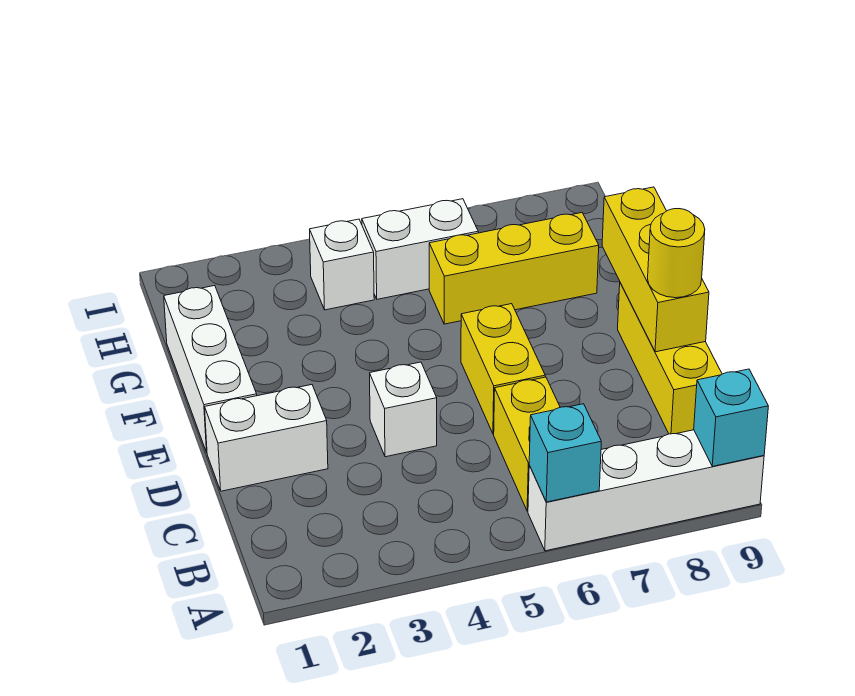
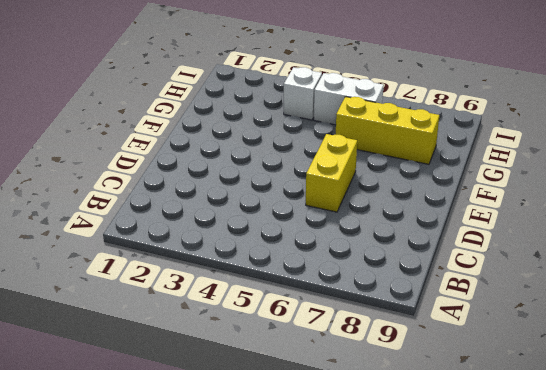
none -> white brick A6:A9 level 1
none -> yellow brick B6:C6 level 1
none -> yellow brick C9:E9 level 1

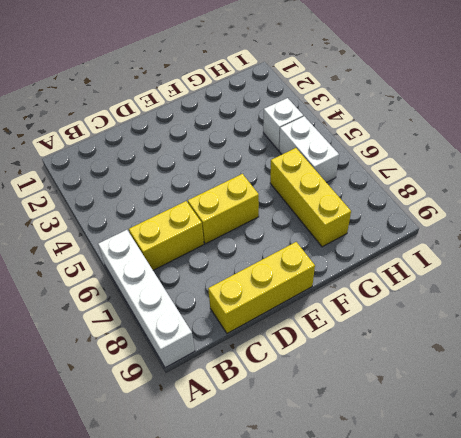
none -> white brick D1:D2 level 1
none -> white brick D4 level 1
none -> white brick E1:G1 level 1

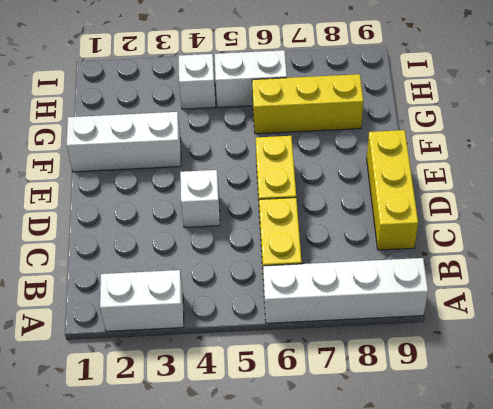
white brick A2:A3 level 1 -> white brick D1:D2 level 1
white brick F1:F3 level 1 -> white brick E1:G1 level 1
none -> cyan brick A6 level 2
none -> cyan brick A9 level 2
none -> yellow brick D9:F9 level 2

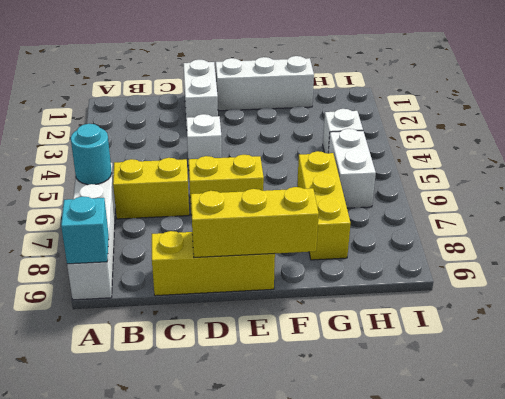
cyan round brick A6 level 2 -> cyan brick A6 level 2
none -> yellow round brick D9 level 3

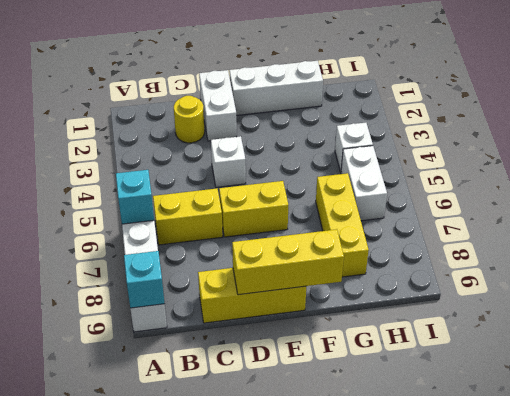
yellow round brick C2 level 1 -> yellow round brick D9 level 3

